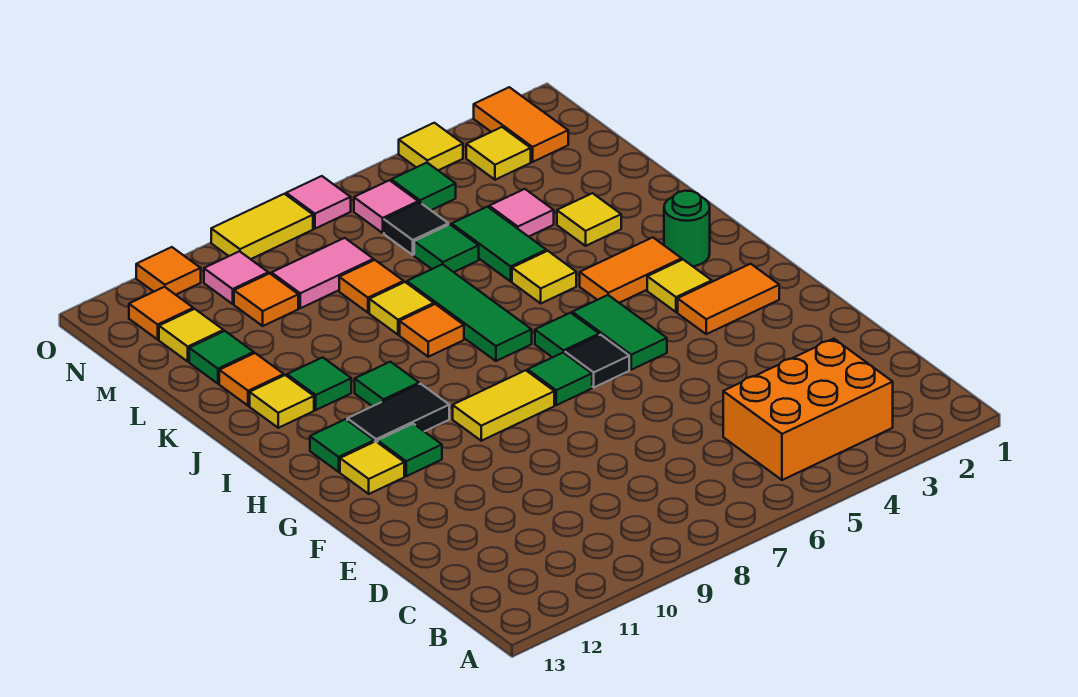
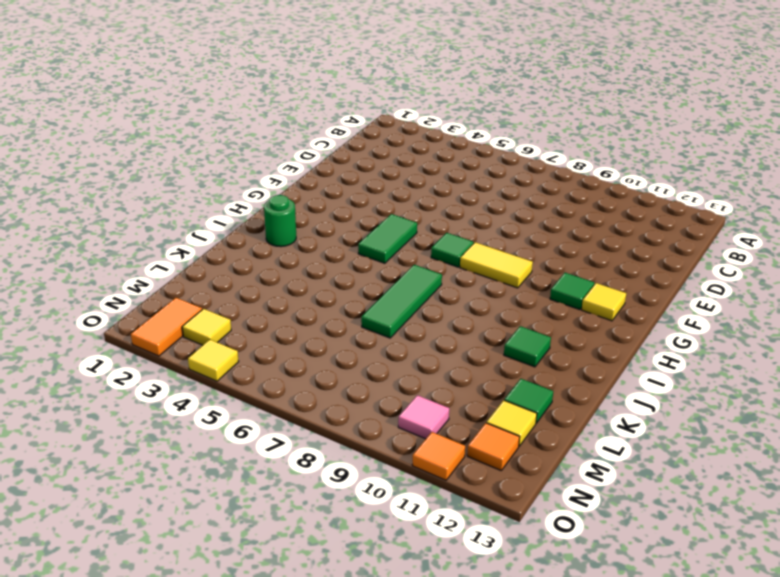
none -> orange brick B3:C5 level 1
none -> orange tile G2:G3 level 1
none -> black tile G6 level 1
none -> yellow tile H3 level 1

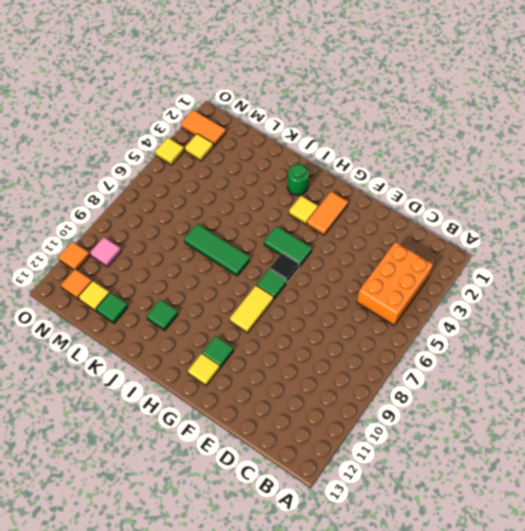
none -> green tile H6 level 1
none -> black tile H10:H11 level 1
none -> green tile H12 level 1
none -> orange tile I3:I4 level 1

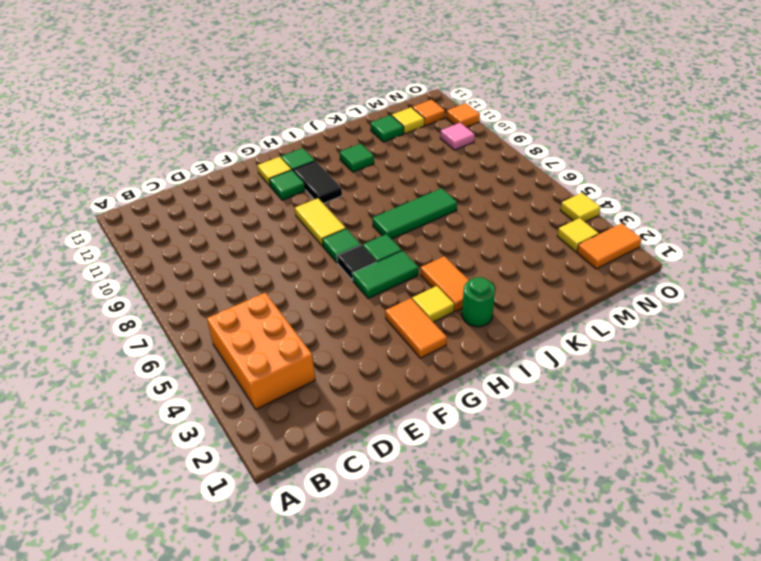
none -> green tile I10 level 1
none -> yellow tile J5 level 1
none -> orange tile J8 level 1
none -> yellow tile J12 level 1

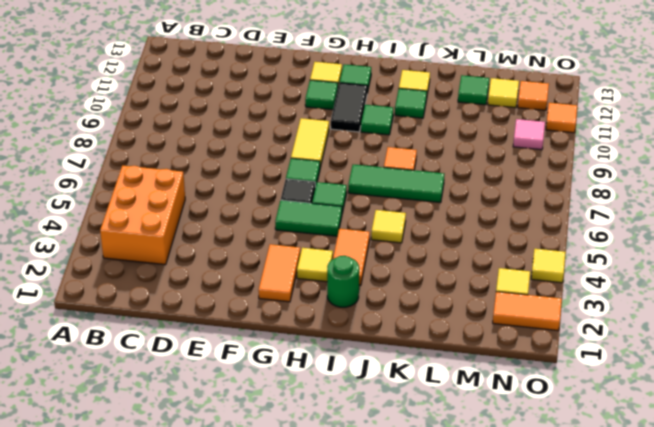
none -> yellow tile K3 level 1
none -> green tile K5:L5 level 1
none -> yellow tile K8 level 1
none -> orange tile K12 level 1

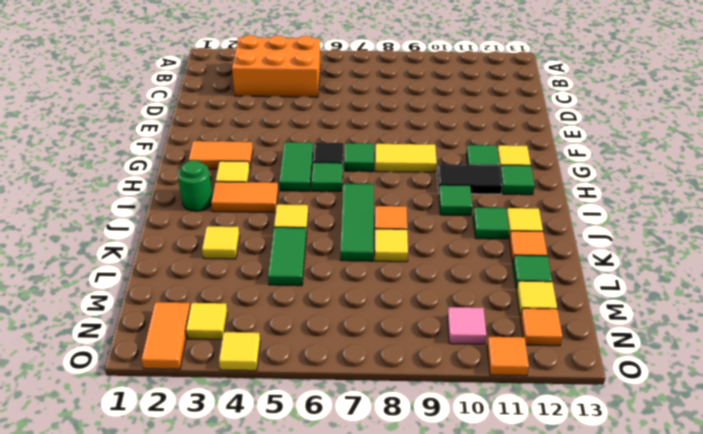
none -> pink tile L4 level 1
none -> green tile L6 level 1
none -> orange tile L8 level 1
none -> black tile M6 level 1

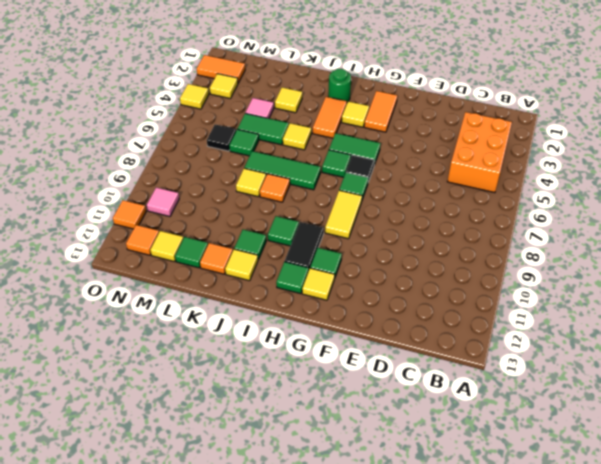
none -> orange tile L8 level 1
none -> pink tile M8:M9 level 1
none -> orange tile M10 level 1
none -> green tile N5 level 1

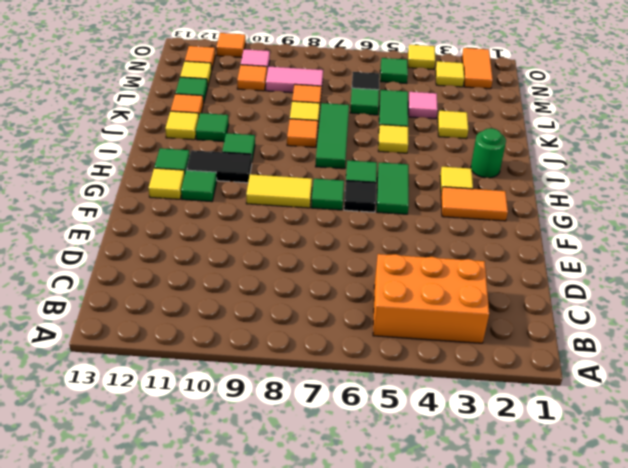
none -> orange tile I3:I4 level 1
none -> pink tile N6 level 1
none -> pink tile O7 level 1
none -> yellow tile O8:O9 level 1

